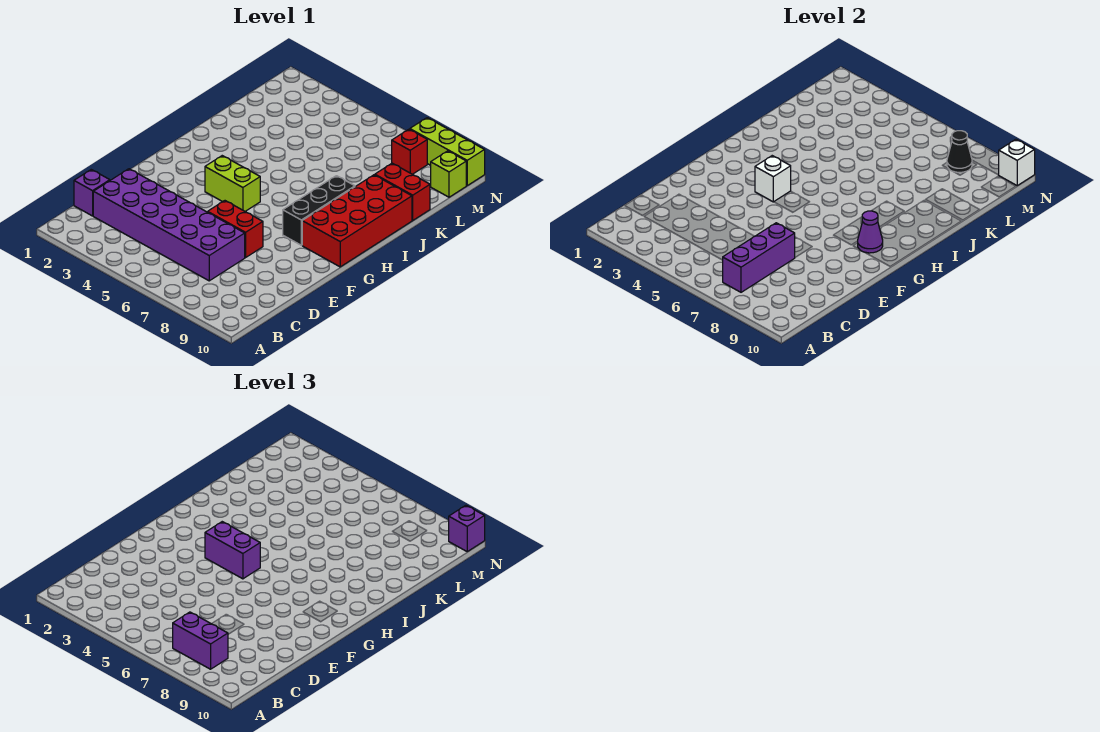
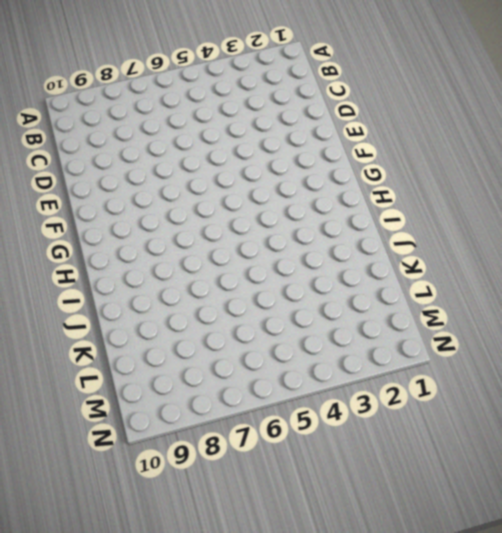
none -> purple brick C1 level 1
none -> purple brick C2:D7 level 1
none -> red brick E6:E7 level 1

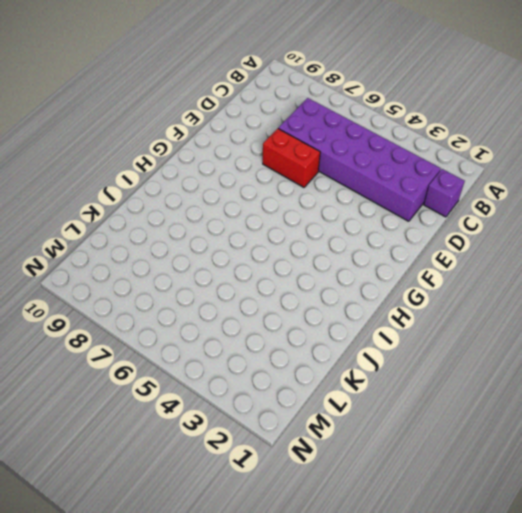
none -> lime brick G4:G5 level 1
none -> black brick G8:I8 level 1
none -> red brick G9:J10 level 1

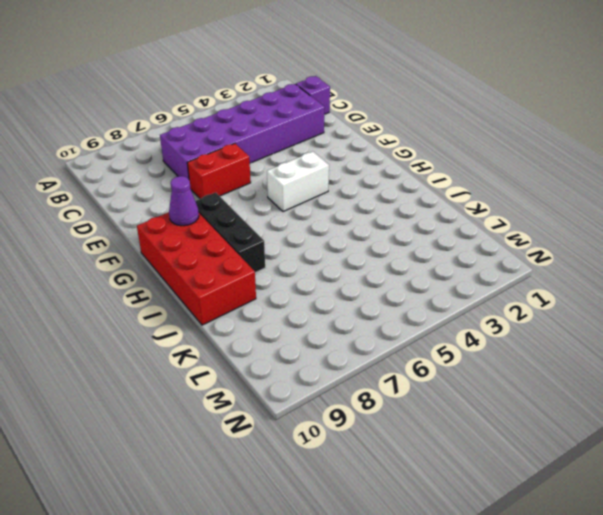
white brick G4:G5 level 1 -> lime brick G4:G5 level 1
none -> red brick K9:K10 level 1
none -> red brick M8 level 1
none -> lime brick M10 level 1

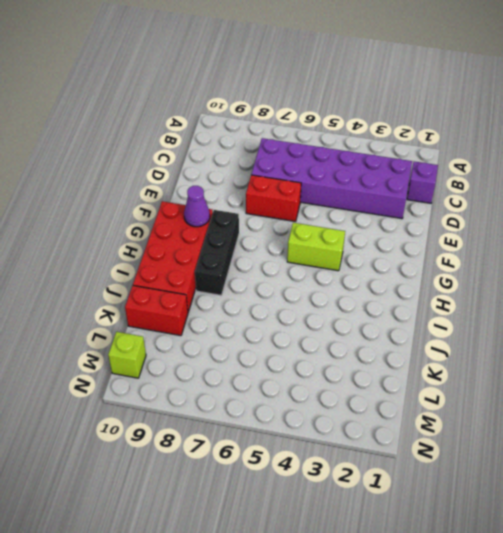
none -> red brick M8 level 1
none -> lime brick N8:N10 level 1
none -> purple brick B7:D7 level 2

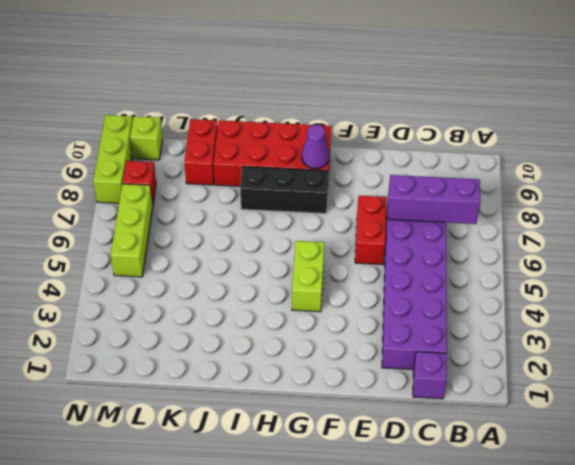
lime brick M5:M7 level 1 -> none
none -> white brick G4 level 2
none -> black cone M8 level 2
none -> white brick N10 level 2

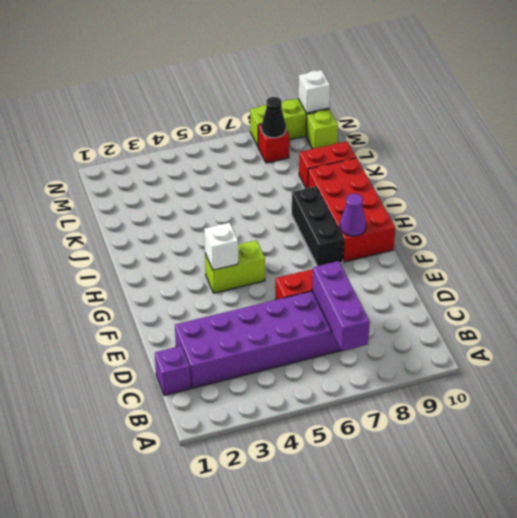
none -> purple brick B7:B8 level 3
none -> purple brick G4:G5 level 3
none -> purple brick N10 level 3

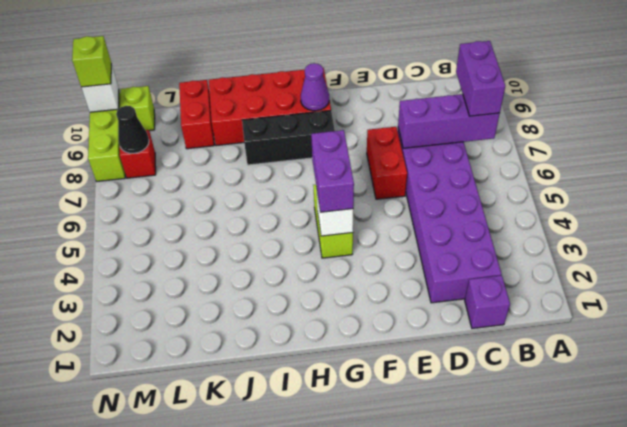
lime brick N10 level 3 -> purple brick N10 level 3

